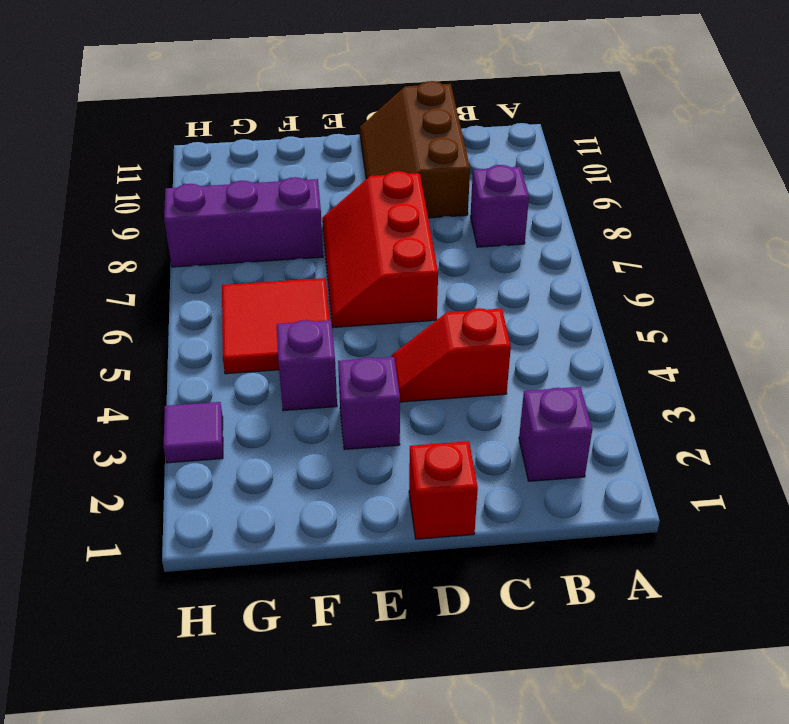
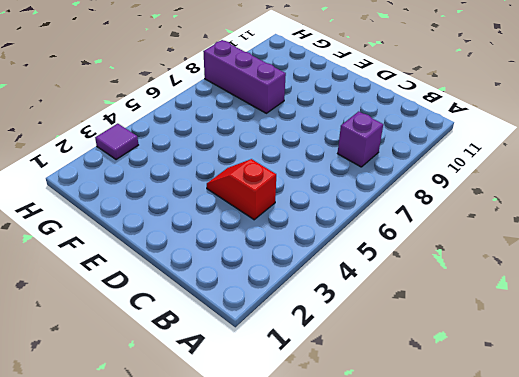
none -> purple brick B2 level 1
none -> brown slope C9:D11 level 1 top C

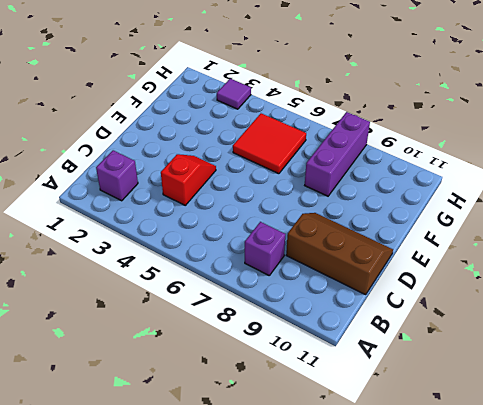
none -> red brick D1 level 1
none -> red slope D6:E8 level 1 top D

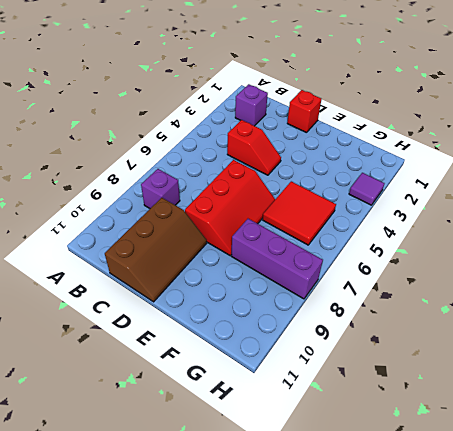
none -> purple brick E3 level 1
none -> purple brick F4 level 1

